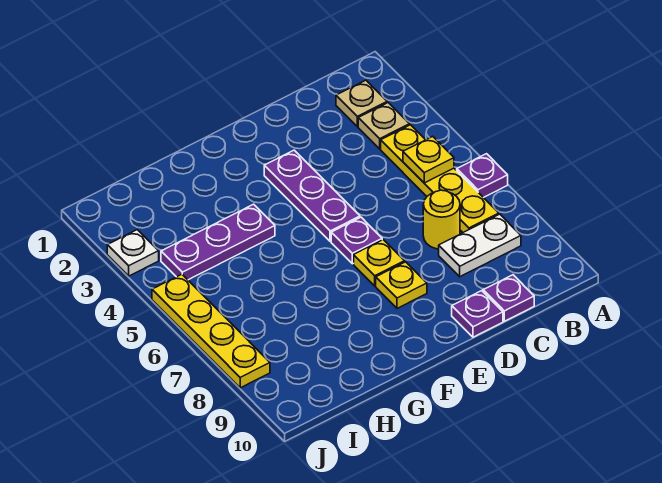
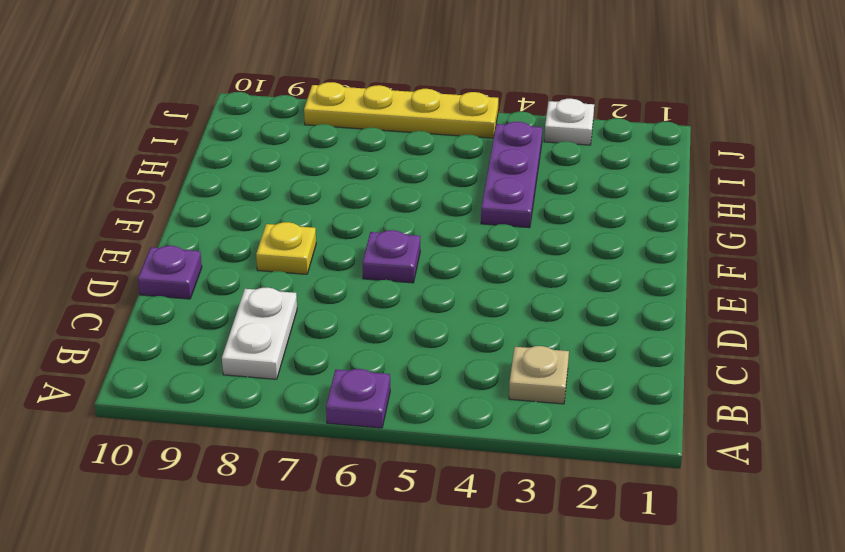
none -> tan plate B2 level 1
none -> yellow plate B4:B7 level 1
none -> yellow round brick C7 level 1

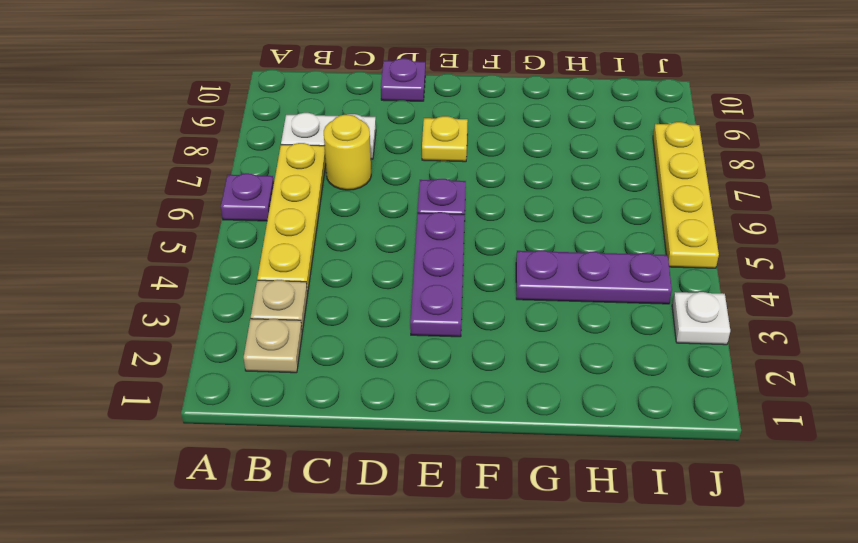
none -> purple plate C10 level 1
none -> yellow plate E7 level 1
none -> yellow plate B5 level 2

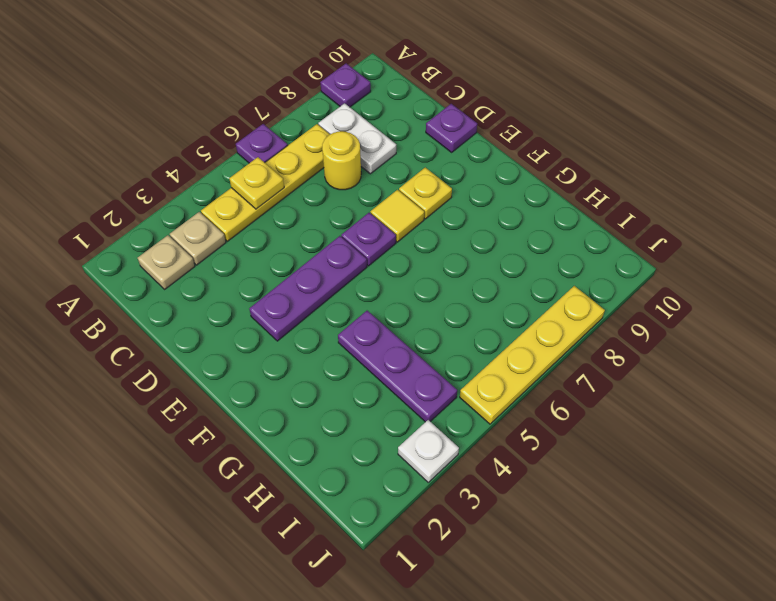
purple plate A9 level 1 -> purple plate C10 level 1
yellow tile E7 level 1 -> yellow plate E7 level 1

